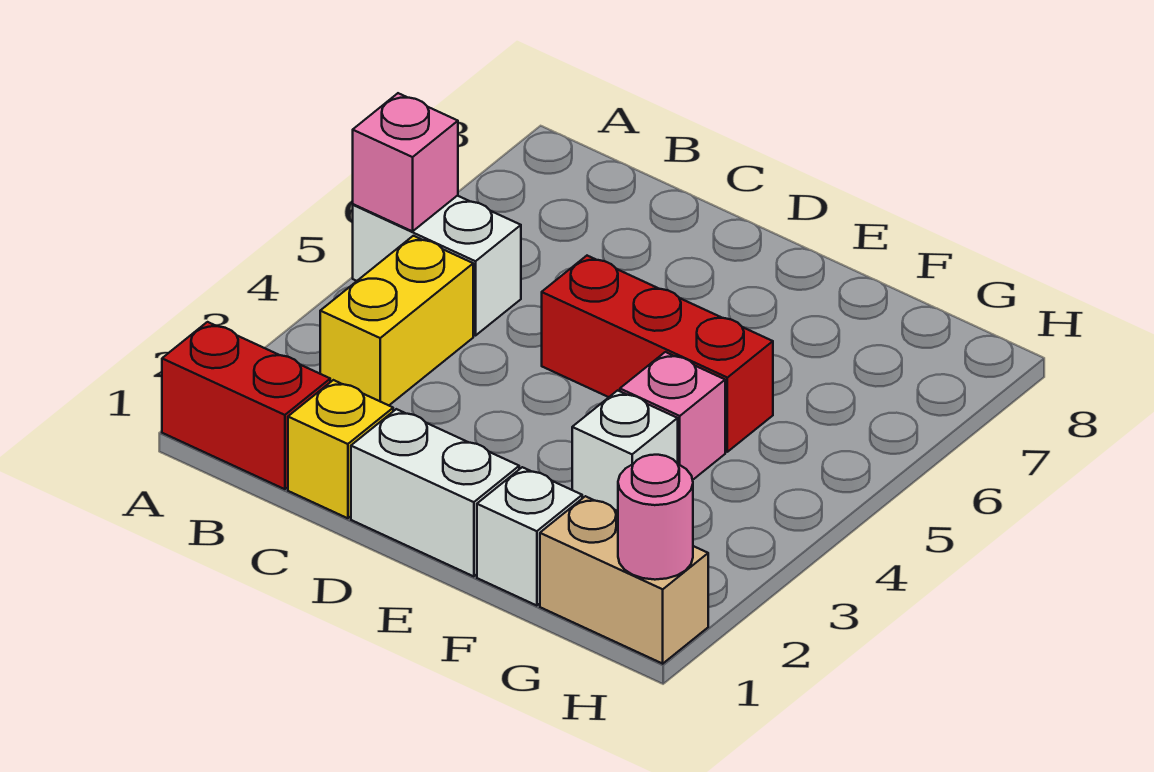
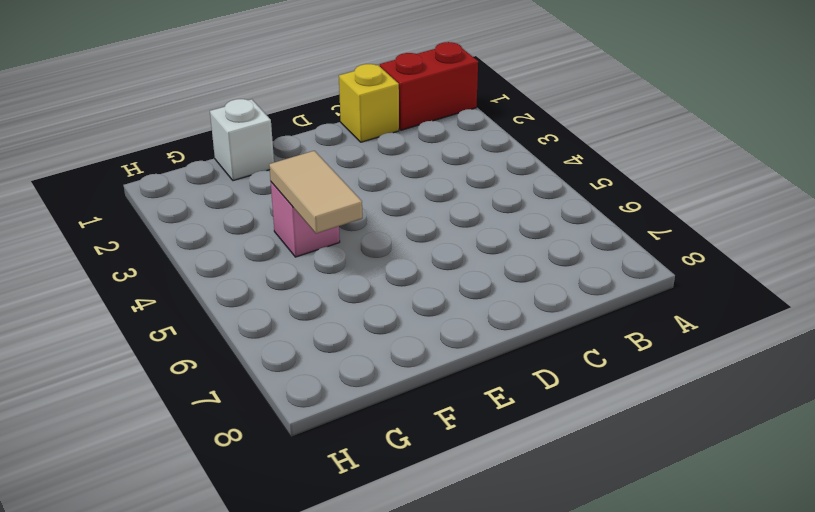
tan tile F4:F5 level 2 -> none
none -> white brick A5:B5 level 1
none -> yellow brick B3:B4 level 1
none -> white brick D1:E1 level 1

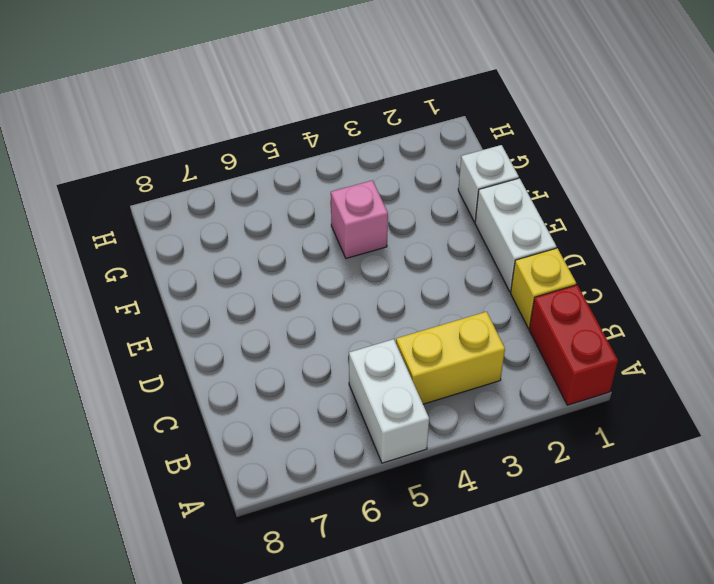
none -> red brick D5:F5 level 1
none -> white brick F3 level 1
none -> tan brick G1:H1 level 1

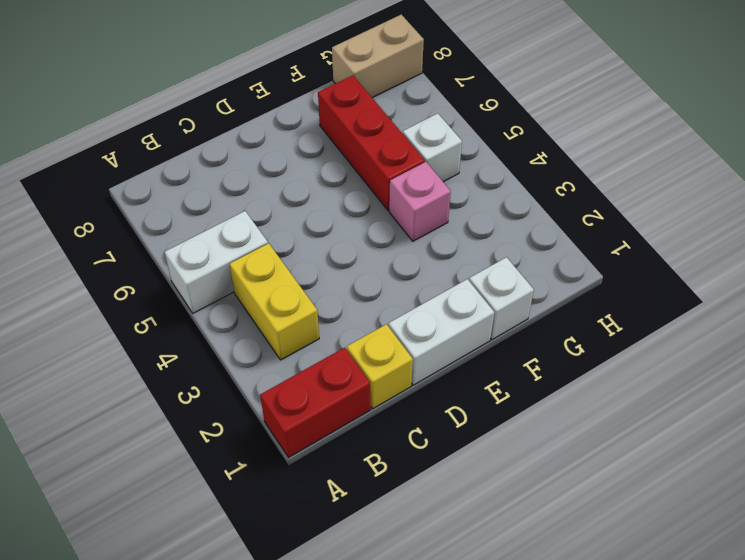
red brick F5:F7 level 1 -> red brick D5:F5 level 1
white brick G5 level 1 -> white brick F3 level 1
tan brick G8:H8 level 1 -> tan brick G1:H1 level 1
none -> pink brick A5 level 2
none -> pink round brick H1 level 2

